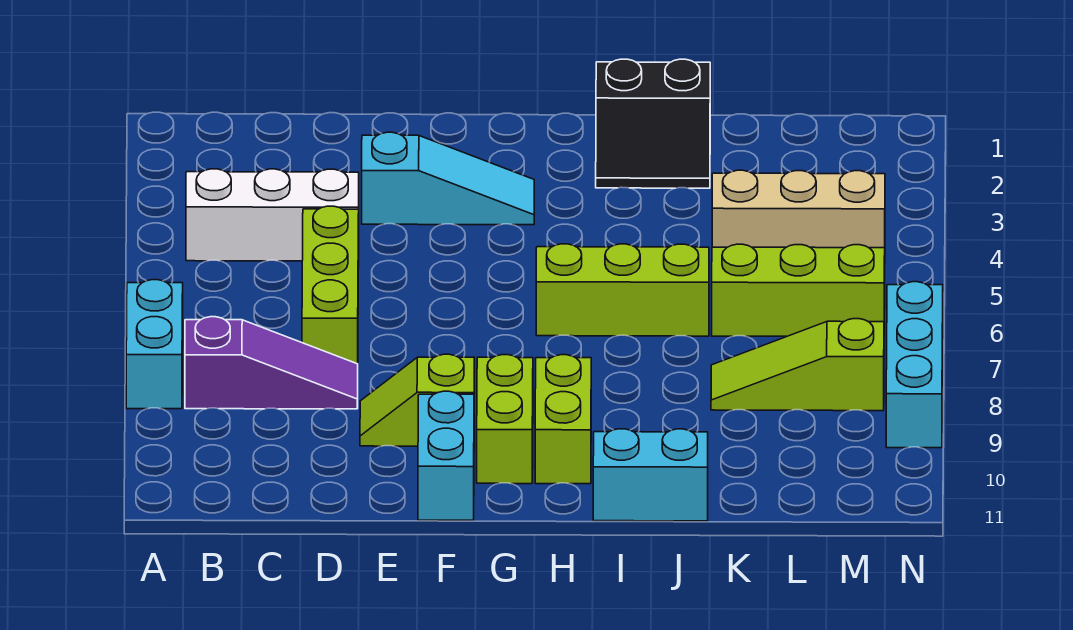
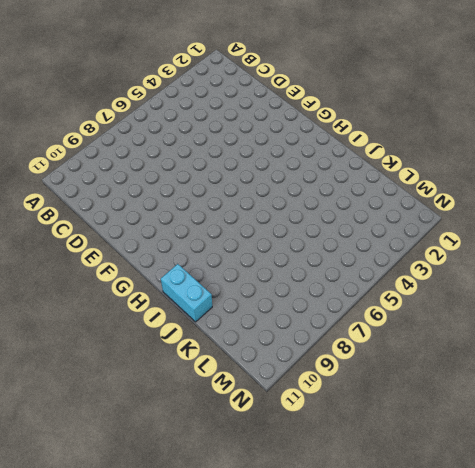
none -> cyan brick A7:A8 level 1
none -> white brick B4:D4 level 1
none -> purple slope B8:D8 level 1 top B

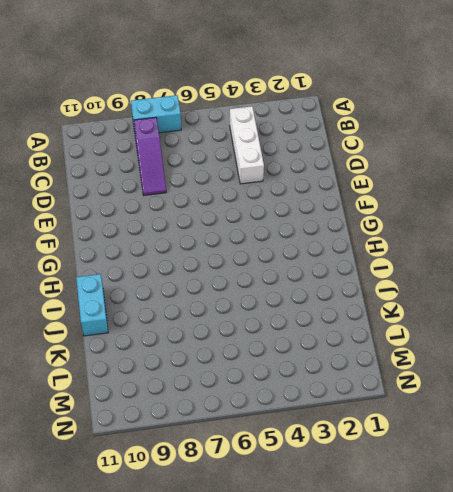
none -> lime brick D5:D7 level 1
none -> cyan slope E3:G3 level 1 top E
none -> lime slope E9:F9 level 1 top F

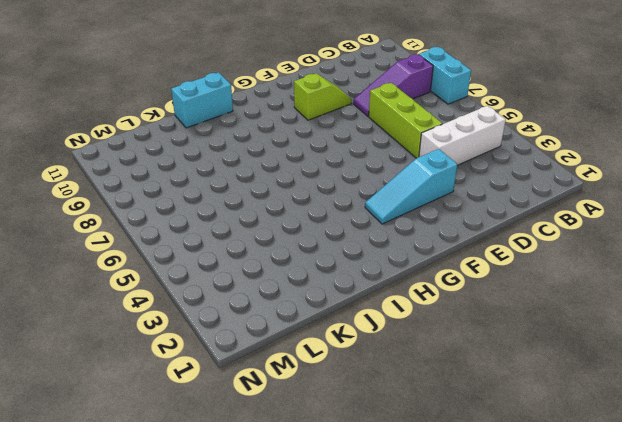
none -> cyan brick F10:F11 level 1
none -> lime brick G9:G10 level 1
none -> lime brick H6:J6 level 1

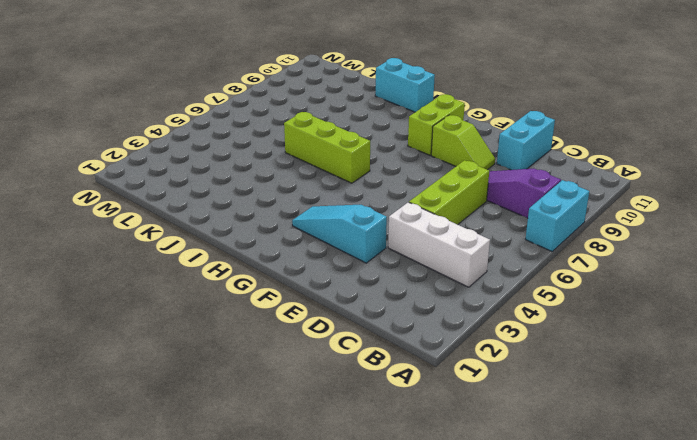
cyan brick D10:D11 level 1 -> cyan brick F10:F11 level 1
none -> lime brick H9:H10 level 1
none -> black slope I1:J2 level 1 top 1
none -> tan brick K4:M4 level 1

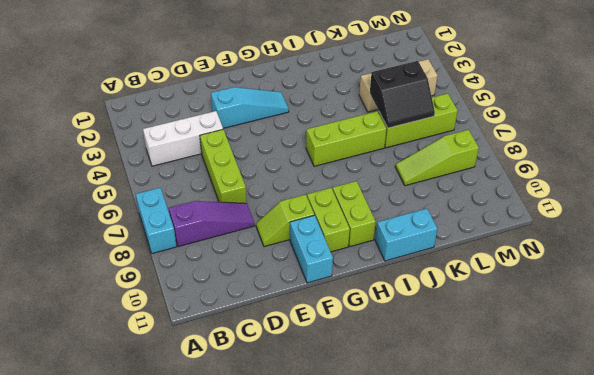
black slope K5:L6 level 2 top 5 -> black slope I1:J2 level 1 top 1
none -> cyan brick N7:N9 level 1

